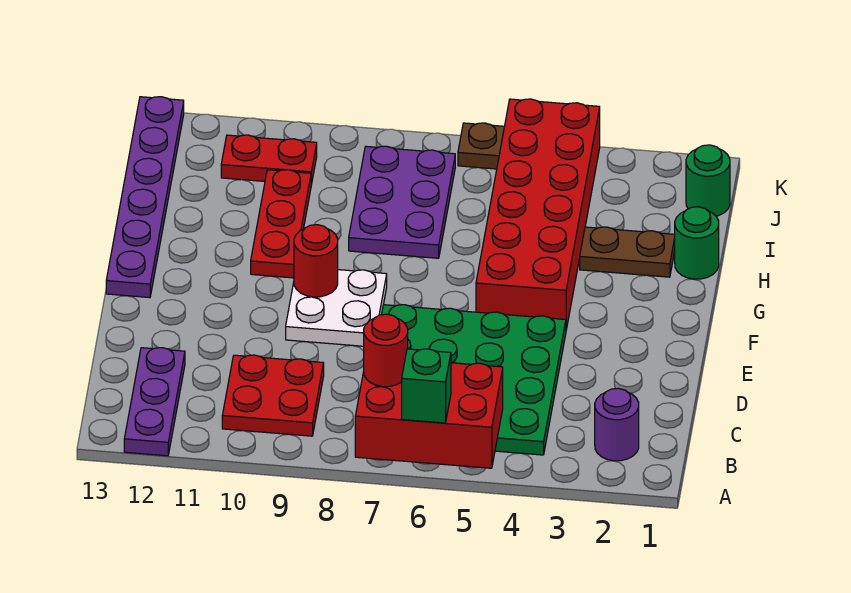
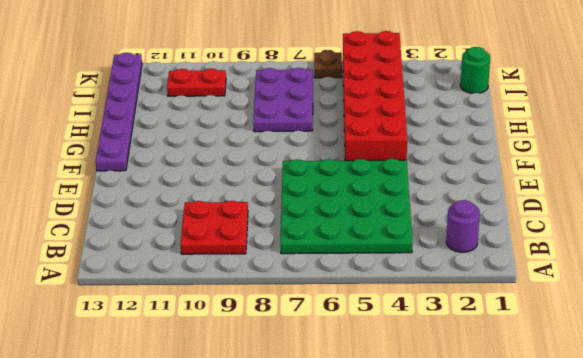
none -> purple plate A12:C12 level 1
none -> white plate E8:F9 level 1
none -> red plate G10:I10 level 1

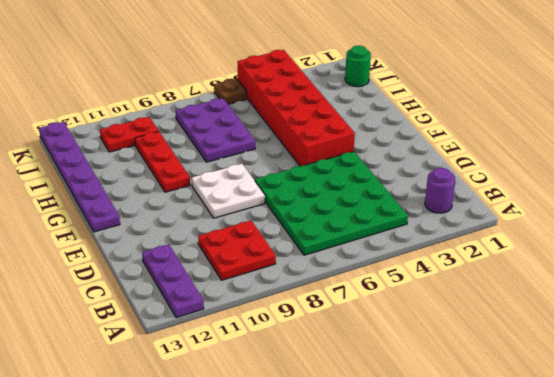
none -> green round brick H1 level 1
none -> brown plate H2:H3 level 1
none -> red brick A5:B7 level 2

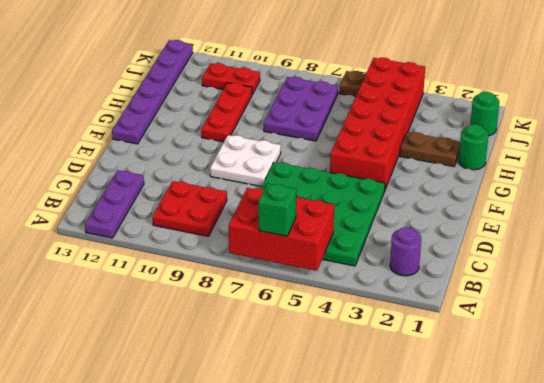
none -> red round brick F9 level 2
none -> red round brick B7 level 3

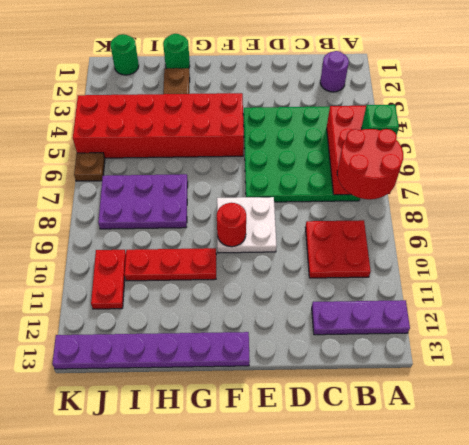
red round brick A7:B8 level 3 -> red round brick B7 level 3

